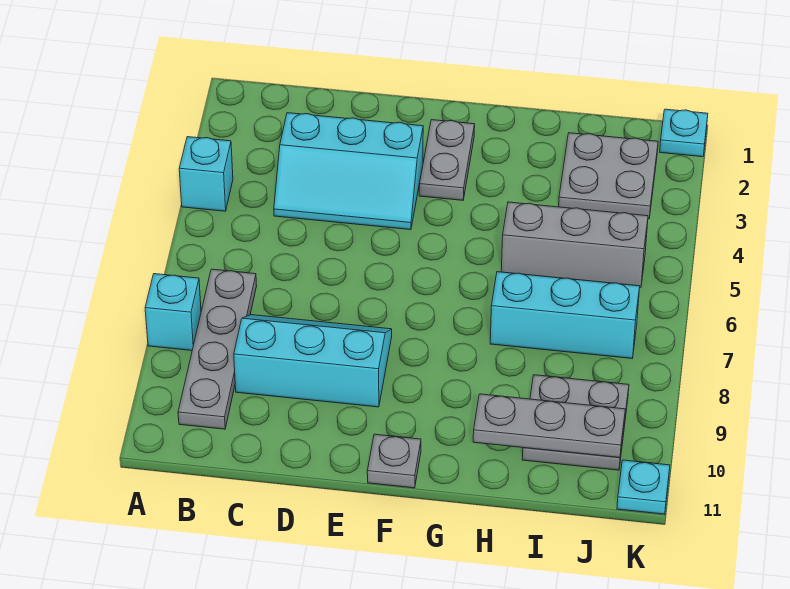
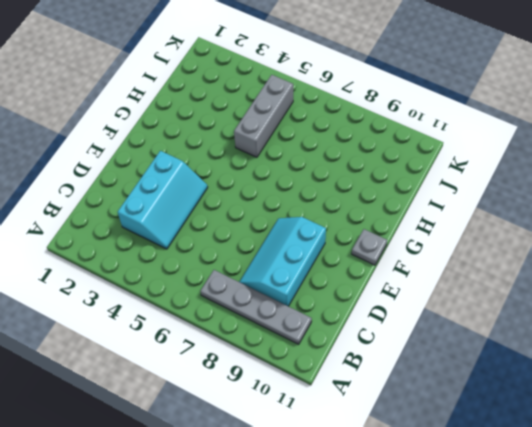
none -> cyan brick A4 level 1
none -> cyan brick A8 level 1
none -> grey plate F2:F3 level 1

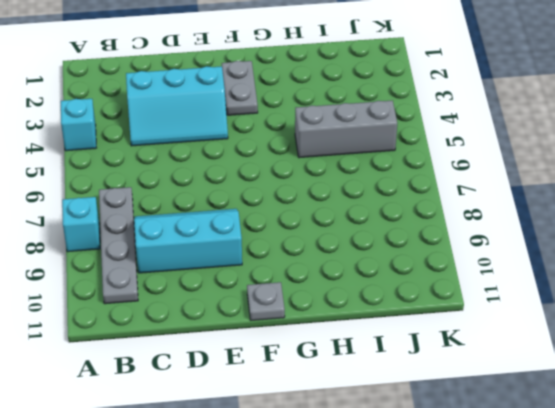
none -> cyan brick H7:J7 level 1
none -> grey plate I2:J3 level 1
none -> grey plate I9:J10 level 1

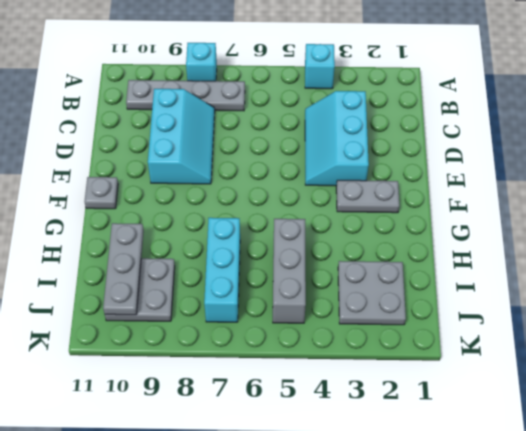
none -> cyan plate K1 level 1
none -> cyan plate K11 level 1

